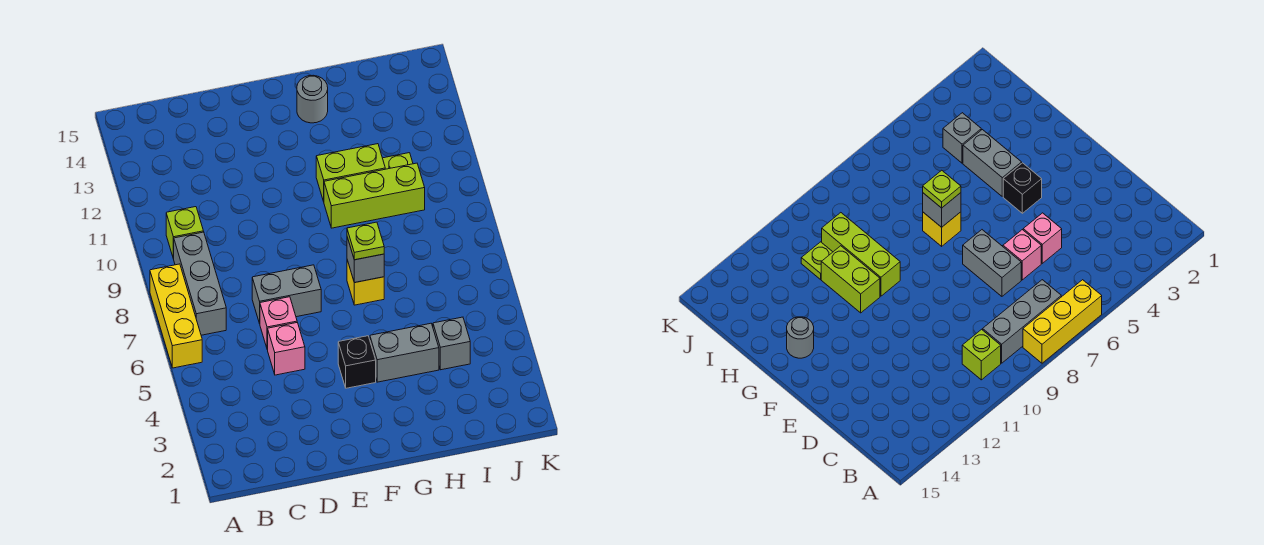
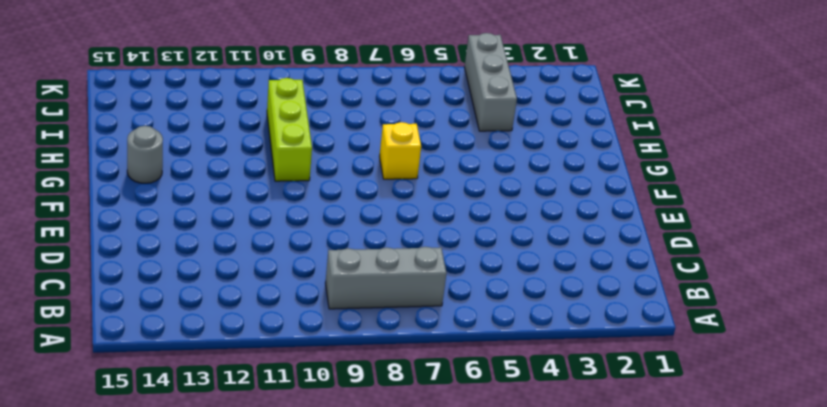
grey brick I4:K4 level 1 -> grey brick I4 level 1
none -> yellow brick A6:A8 level 1
none -> lime brick B10 level 1
none -> pink brick D5 level 1

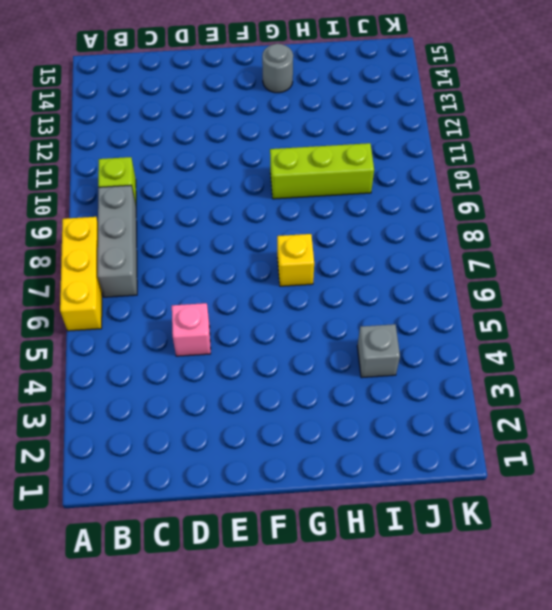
none -> pink brick D6 level 1
none -> grey brick D7:E7 level 1
none -> black brick F4 level 1

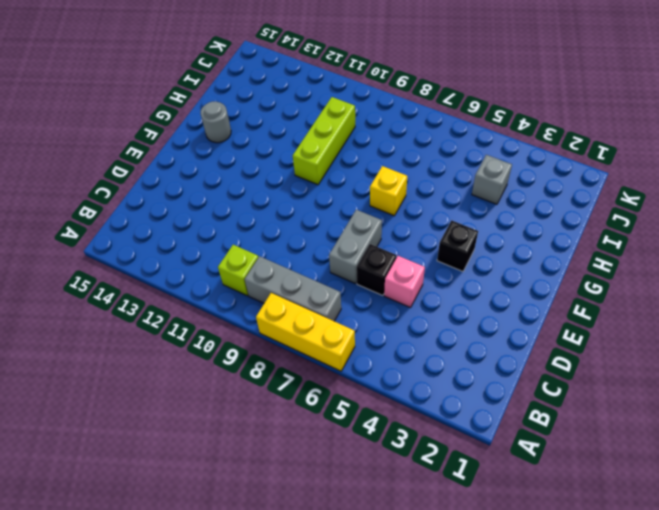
black brick D6 level 1 -> pink brick D6 level 1
none -> grey brick G4:H4 level 1
none -> lime brick G11:H11 level 1
none -> lime plate I11 level 1

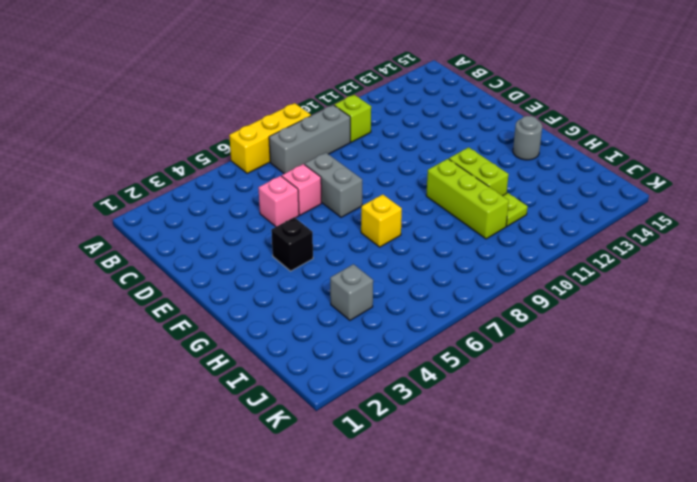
none -> grey brick G4:H4 level 1
none -> grey brick G7 level 2
none -> lime plate G7 level 3

